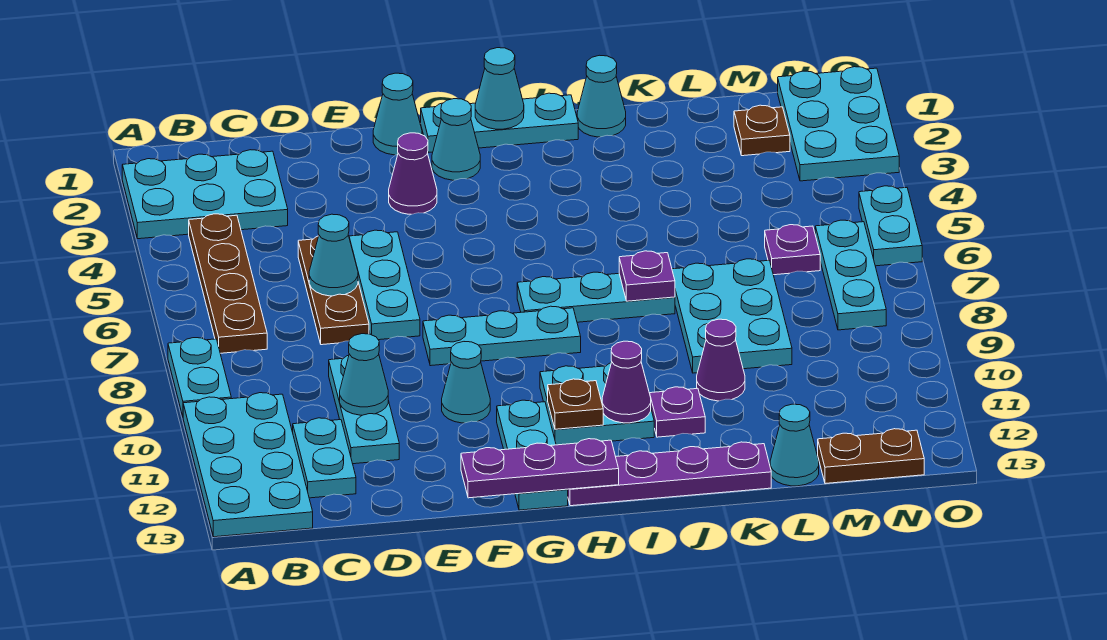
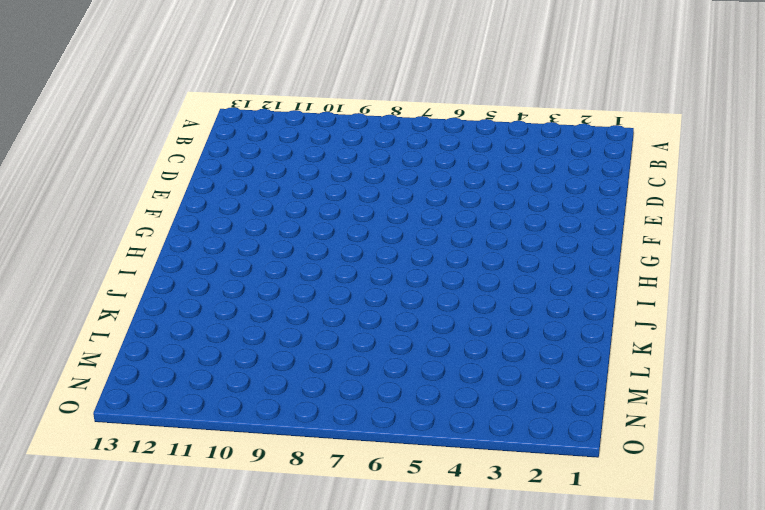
none -> cyan plate A2:C3 level 1
none -> cyan plate A8:A9 level 1
none -> cyan plate A10:B13 level 1
none -> brown plate B4:B7 level 1

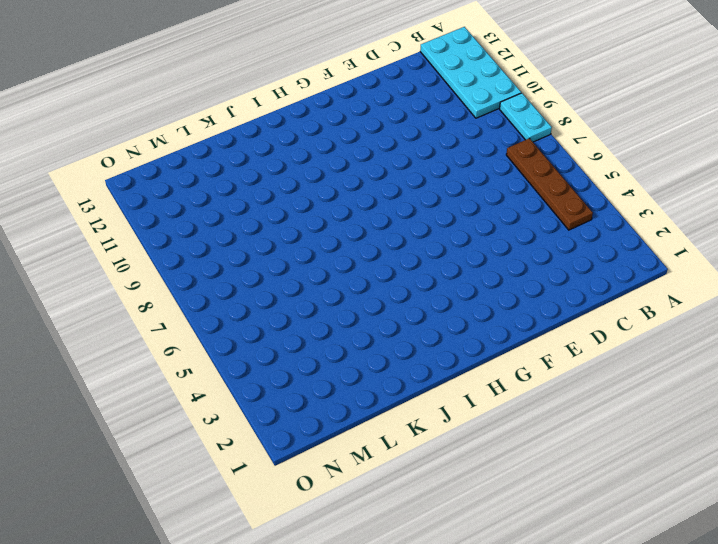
none -> cyan plate A2:C3 level 1
none -> cyan plate C11:C12 level 1
none -> brown plate D5:D7 level 1
none -> cyan plate D9:D11 level 1

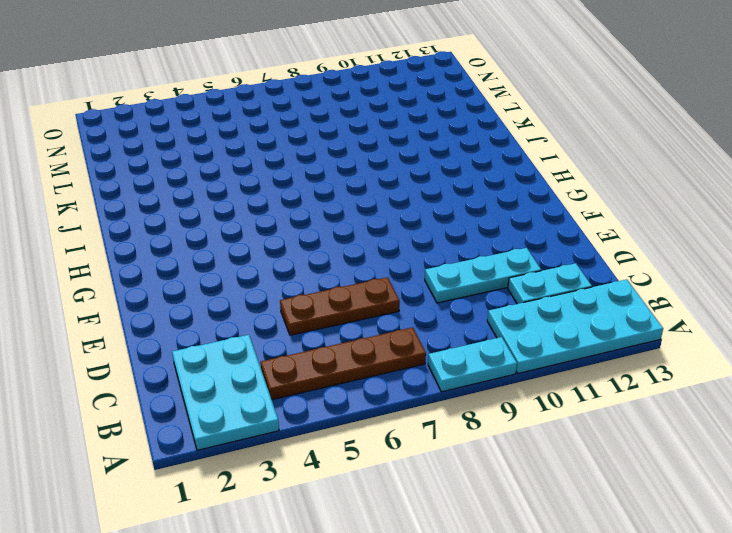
none -> cyan plate E5:E7 level 1
none -> cyan cone F1 level 1
none -> purple cone F3 level 1
none -> cyan plate F8:H8 level 1

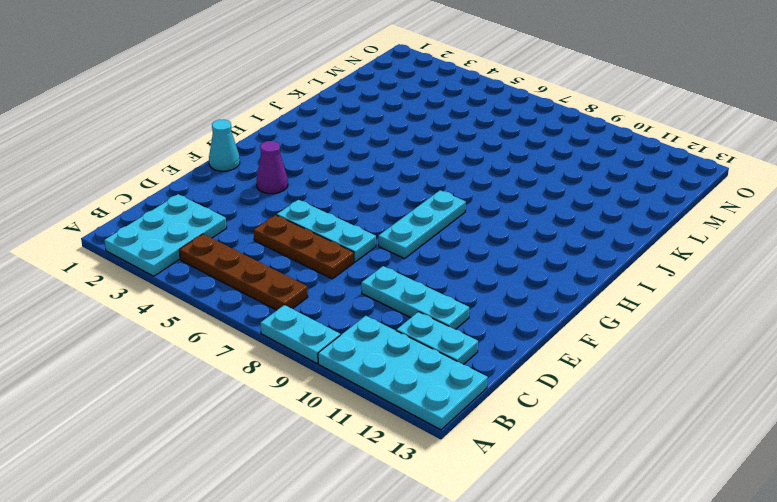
none -> cyan cone F10 level 1
none -> cyan plate G1:I1 level 1
none -> cyan cone G2 level 1
none -> cyan plate G11:G13 level 1

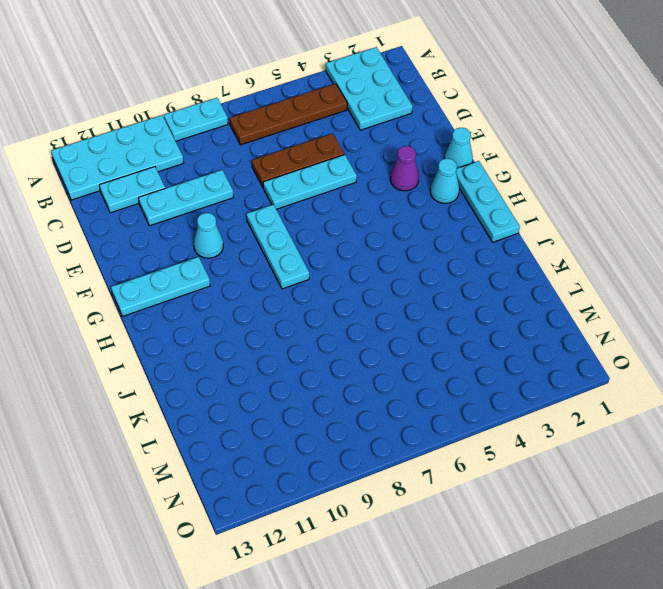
none -> cyan plate H7:J7 level 1
none -> cyan plate H10:I11 level 1
none -> purple plate H13:K13 level 1
none -> cyan cone J1 level 1

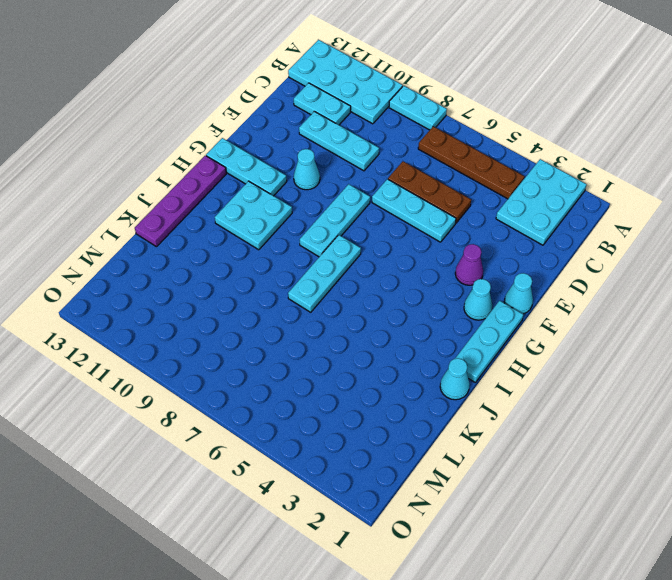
none -> purple plate J11 level 1
none -> cyan plate K7:L9 level 1
none -> purple cone K10 level 1
none -> cyan cone L13 level 1

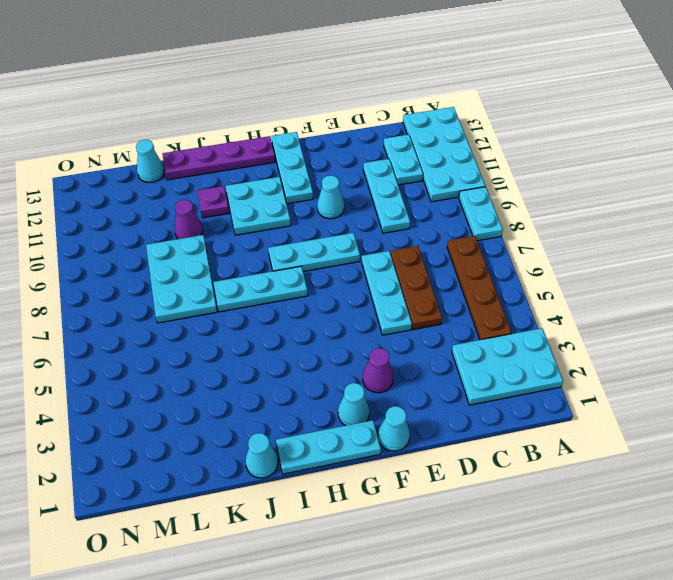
none -> brown plate M2 level 1
none -> purple plate M6 level 1
none -> brown plate M13:N13 level 1
none -> cyan plate N1:O3 level 1

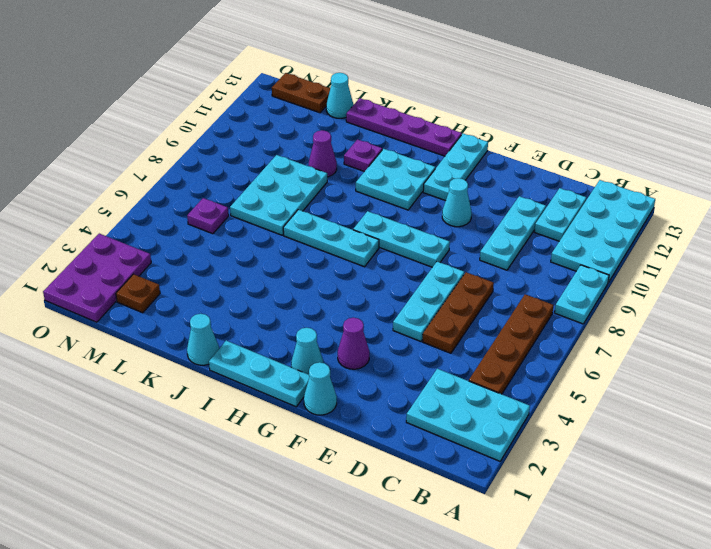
purple plate N1:O3 level 1 -> cyan plate N1:O3 level 1
none -> cyan plate N6:N8 level 1
none -> cyan plate O5:O6 level 1
none -> cyan cone D6 level 2
none -> cyan cone D10 level 2

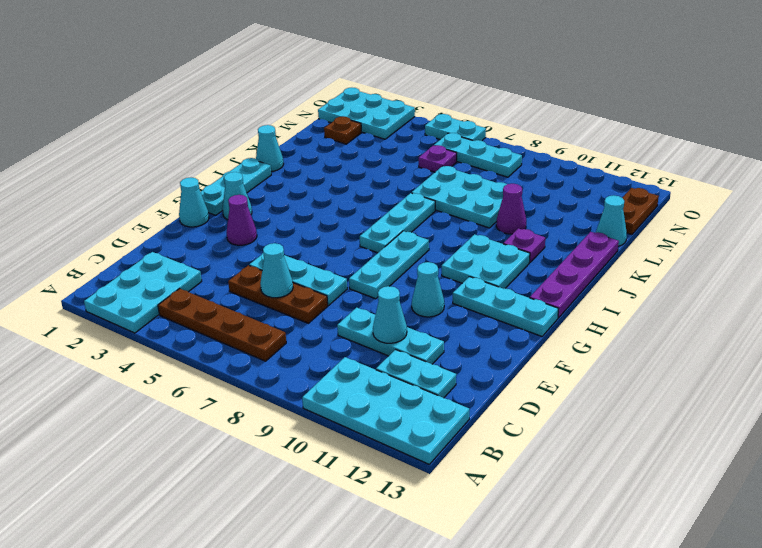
none -> cyan plate A8:A9 level 1
none -> purple plate F13:H13 level 2
none -> cyan cone H1 level 2
none -> brown plate H11 level 2

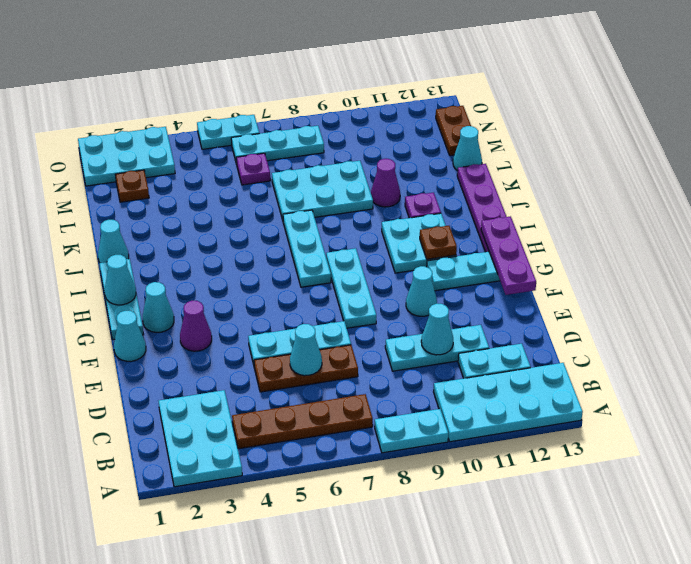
none -> purple cone I11 level 2
none -> purple plate J7 level 2

